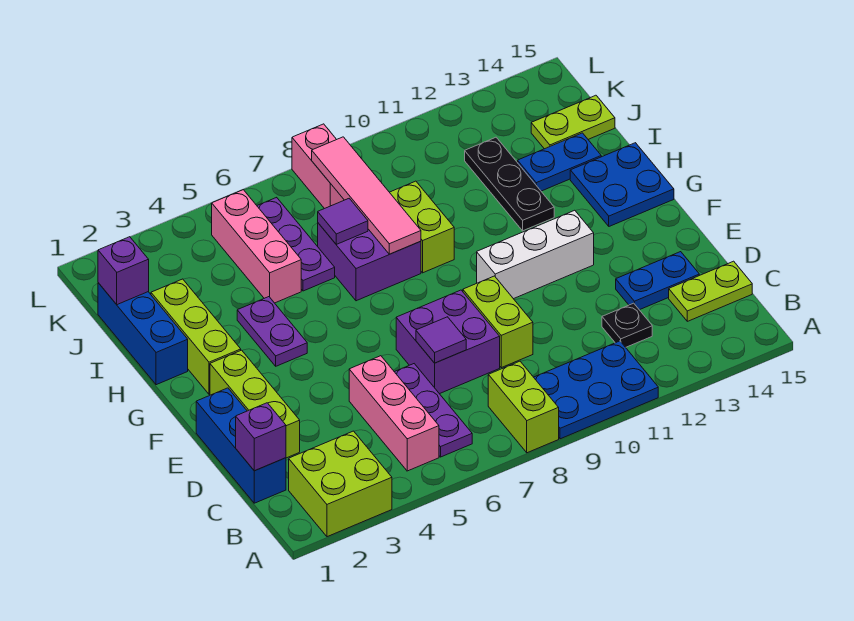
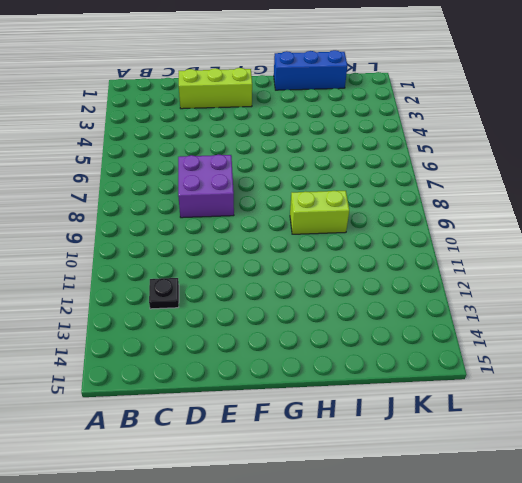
none -> lime brick A2:B3 level 1
none -> lime brick A8:B8 level 1
none -> blue plate A9:B11 level 1
none -> pink brick B5:D5 level 1

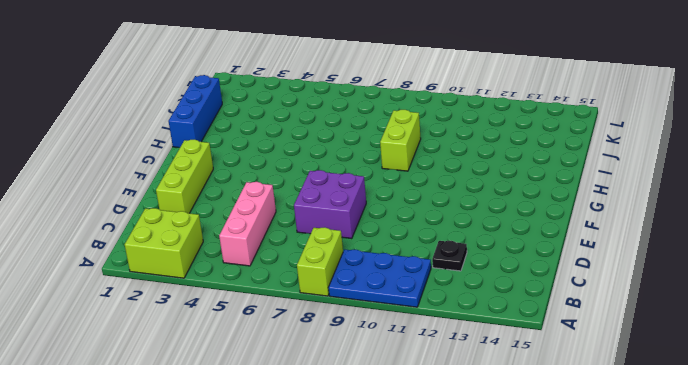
none -> purple plate B6:D6 level 1
none -> blue brick C1:E1 level 1
none -> lime plate C14:C15 level 1
none -> lime brick D9:E9 level 1

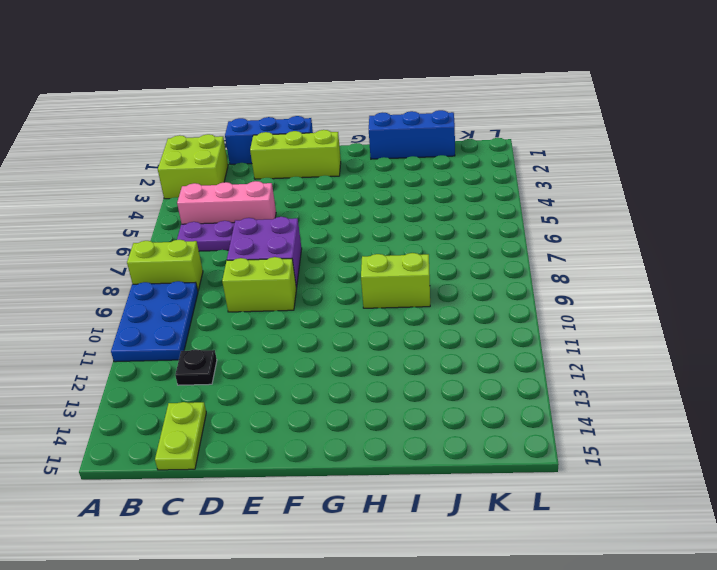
none -> blue plate D13:D14 level 1
none -> white brick F10:F12 level 1
none -> lime brick G2:I2 level 1
none -> purple plate G4:H4 level 1

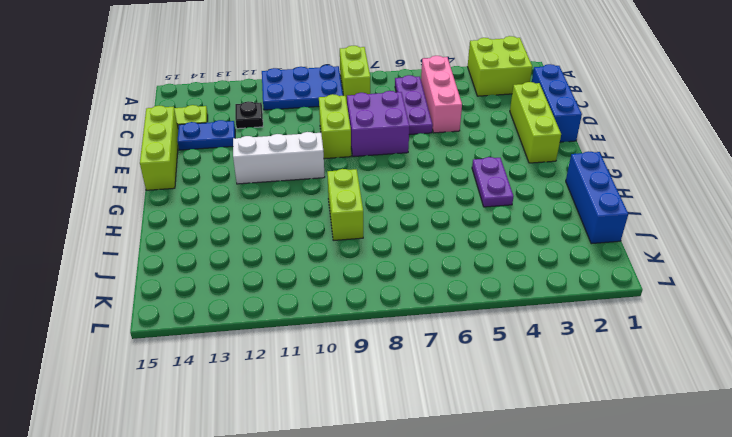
lime brick D15:F15 level 1 -> lime brick G2:I2 level 1
none -> blue plate G14:H15 level 1
none -> purple brick H7:I8 level 1
none -> black plate H12:J12 level 1
none -> pink brick I5:K5 level 1

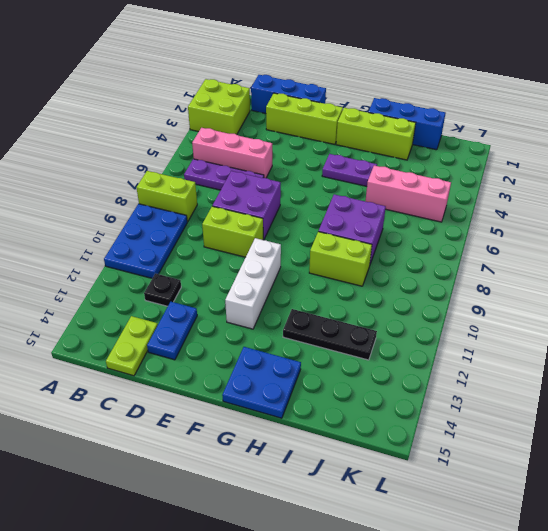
none -> purple plate I6:K6 level 1
none -> blue plate I13:I14 level 1
none -> lime plate J14:J15 level 1
none -> pink brick K8:L8 level 1

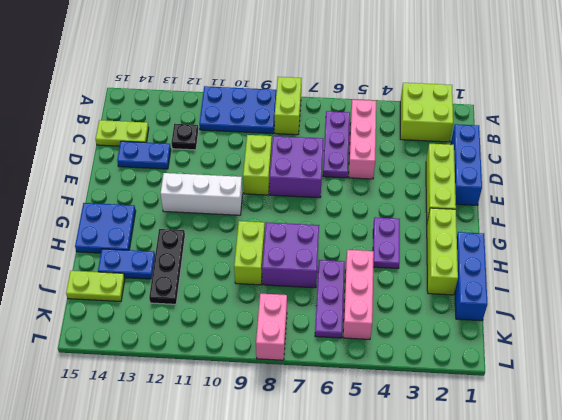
none -> purple brick C1 level 2
none -> purple tile D7 level 2
none -> pink tile H8:K8 level 2
none -> purple tile I7 level 2

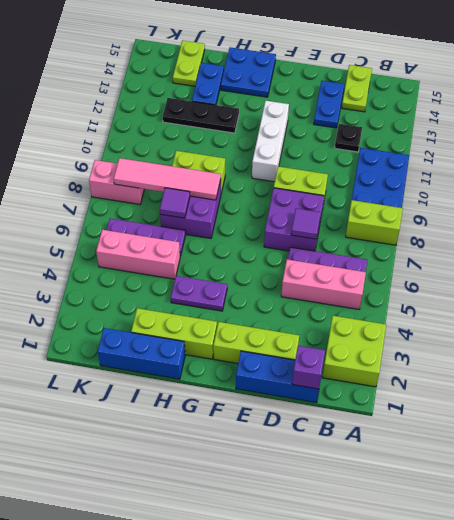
none -> purple brick J1 level 2

